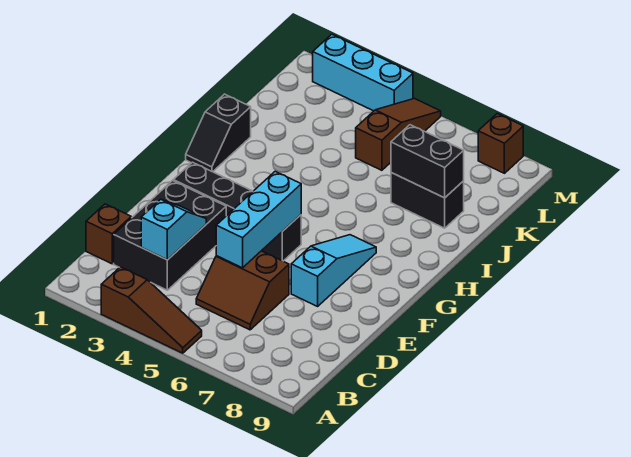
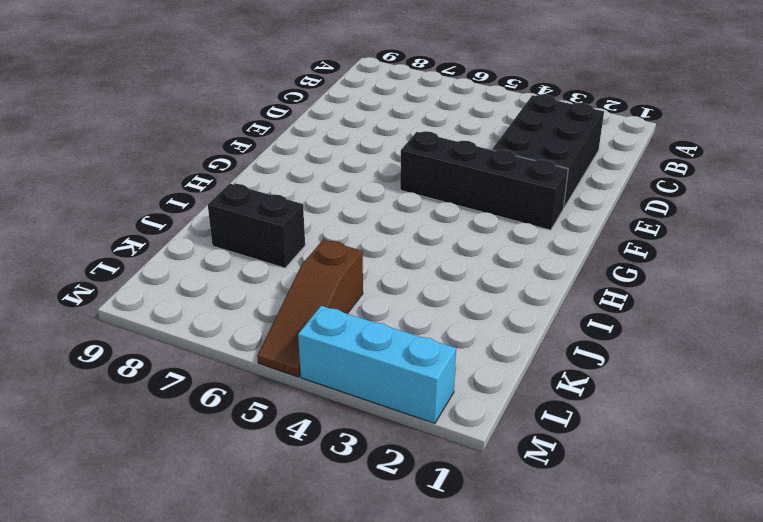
none -> brown slope A3:A5 level 1 top 3
none -> brown brick C1 level 1
none -> brown slope C5:D6 level 1 top D

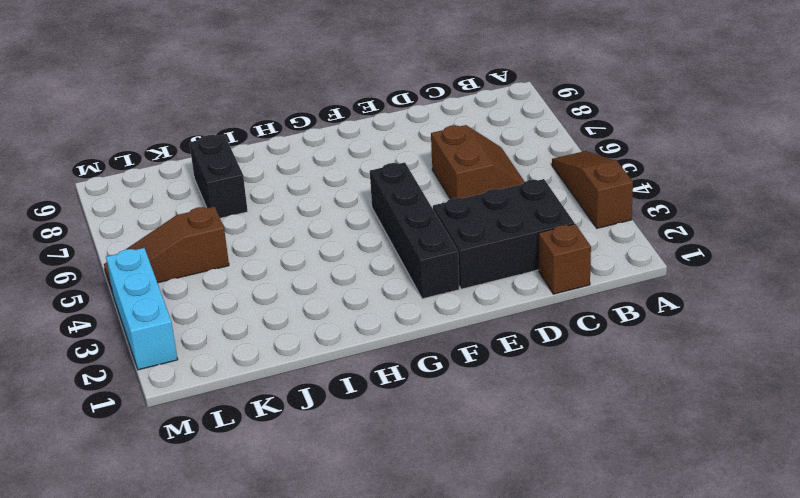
none -> cyan slope E7:G7 level 1 top E
none -> black slope H1:I1 level 1 top I
none -> brown brick M8 level 1

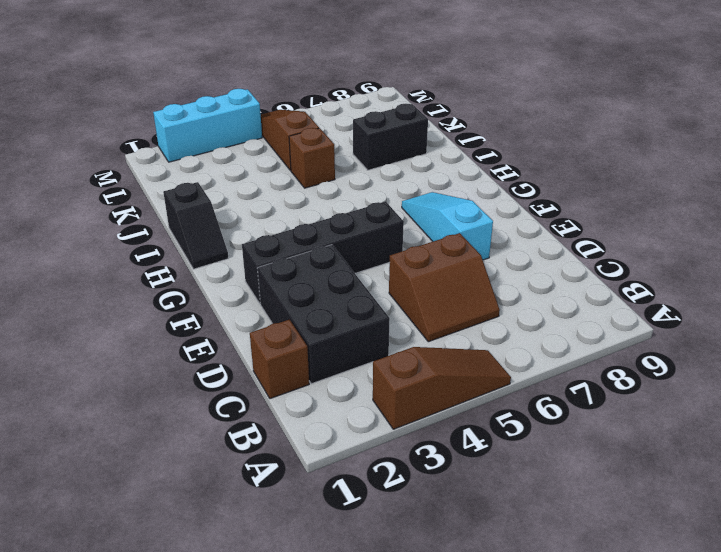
brown brick J5 level 1 -> brown brick M8 level 1
none -> cyan slope C3:D3 level 2 top C
none -> cyan brick D5:F5 level 2
none -> black brick J7:J8 level 2

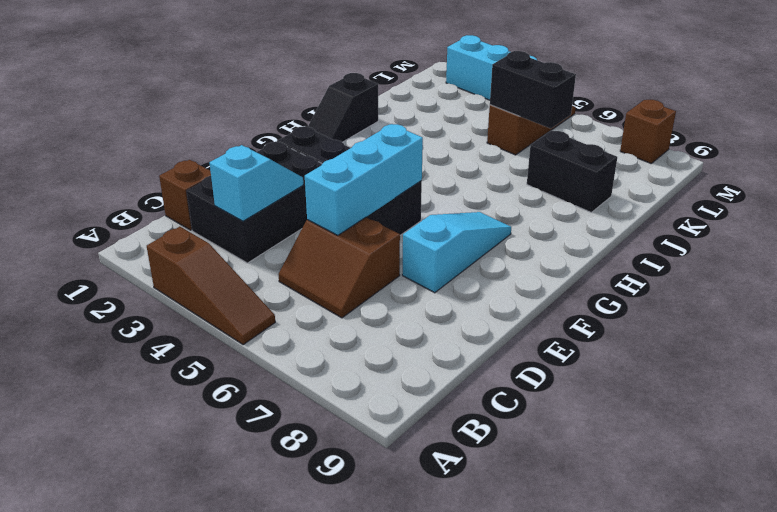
black brick K5:K6 level 2 -> black brick J7:J8 level 2

